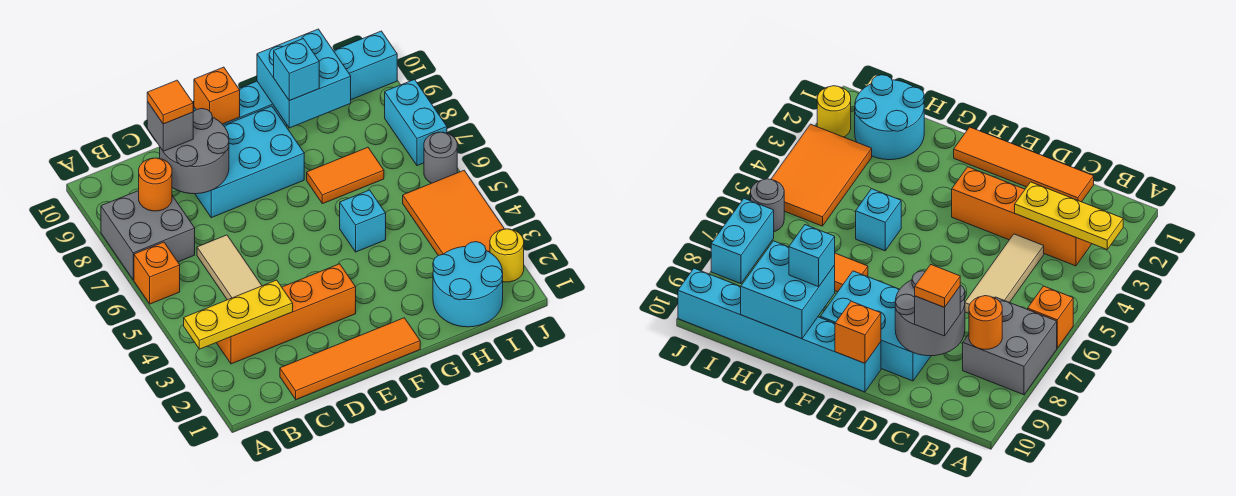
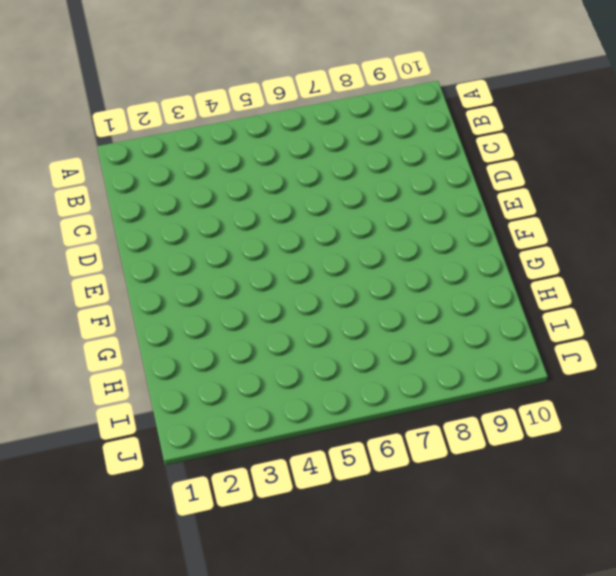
none -> orange brick A6 level 1
none -> grey brick A7:B8 level 1
none -> orange brick B3:E3 level 1

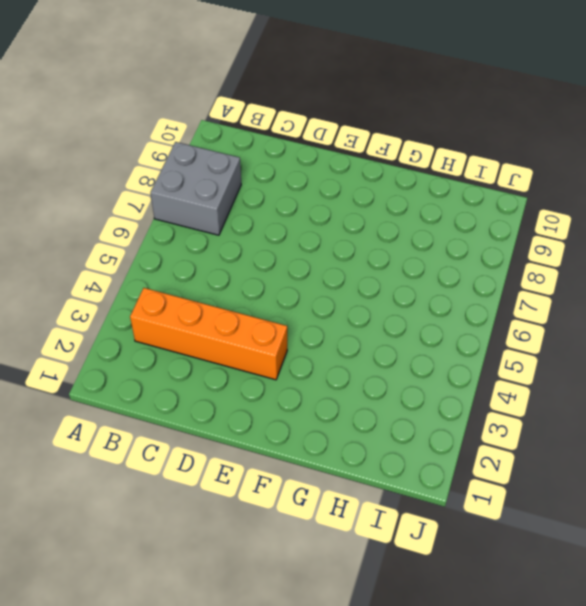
none -> orange brick A6 level 1
none -> orange tile C1:F1 level 1
none -> tan tile C4:C6 level 1

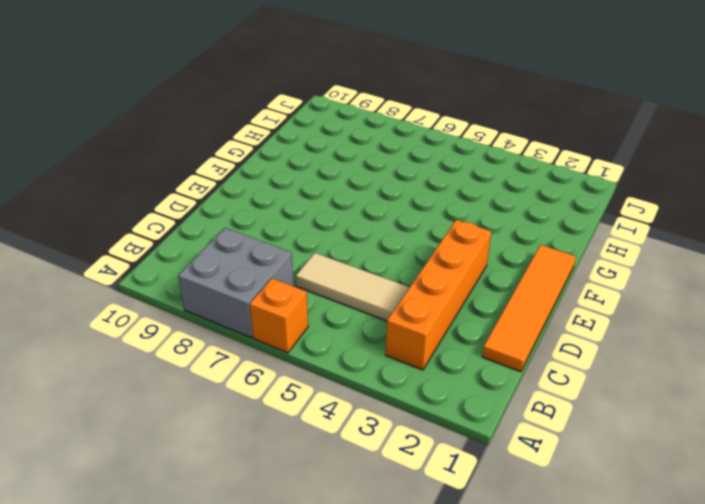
none -> cyan brick D8:F9 level 1
none -> cyan brick E10:J10 level 1
none -> cyan brick G5 level 1

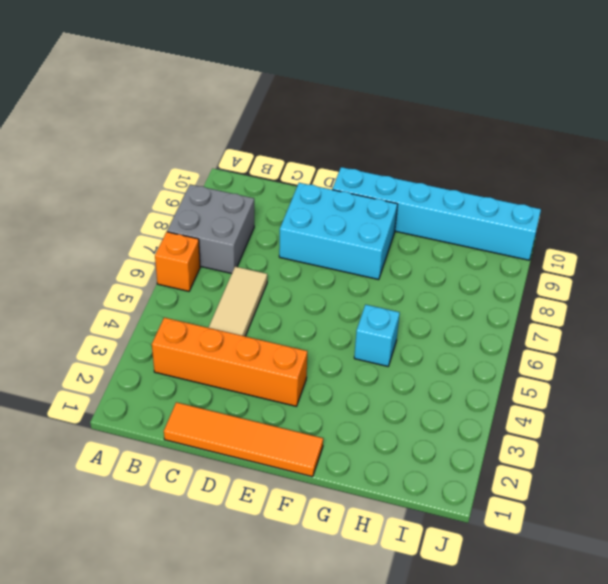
none -> orange tile G7:H7 level 1
none -> cyan round brick H1:I2 level 1
none -> orange tile I3:J5 level 1

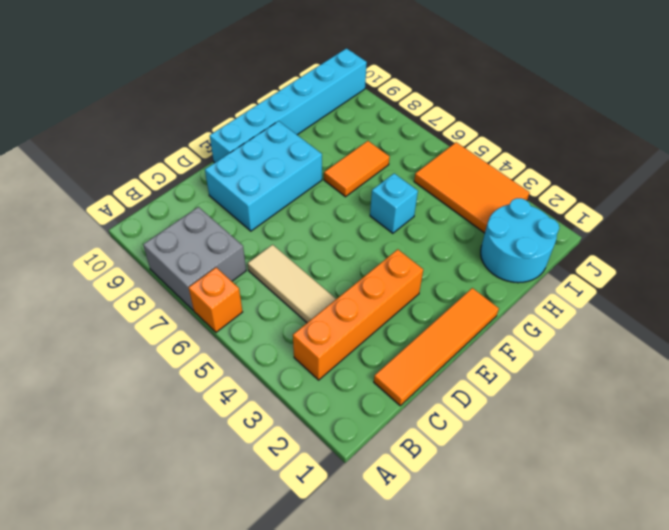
none -> yellow round brick J2 level 1
none -> grey round brick J6 level 1
none -> cyan brick J7:J8 level 1

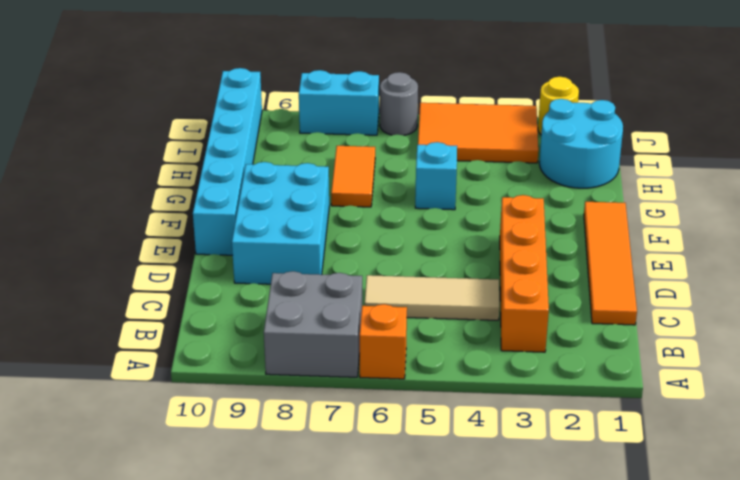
none -> yellow plate A3:C3 level 2
none -> orange round brick B8 level 2
none -> grey round brick C8:D9 level 2

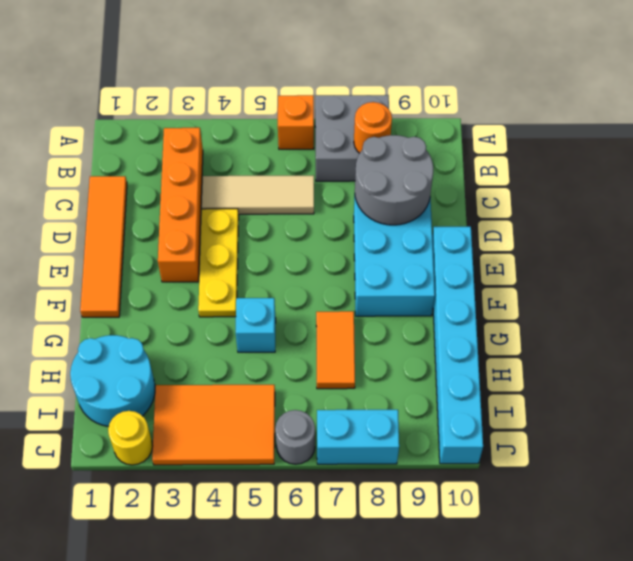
yellow plate D4:F4 level 1 -> yellow plate A3:C3 level 2
none -> orange brick E10 level 2
none -> cyan brick G9:H10 level 2
none -> grey brick C9 level 3

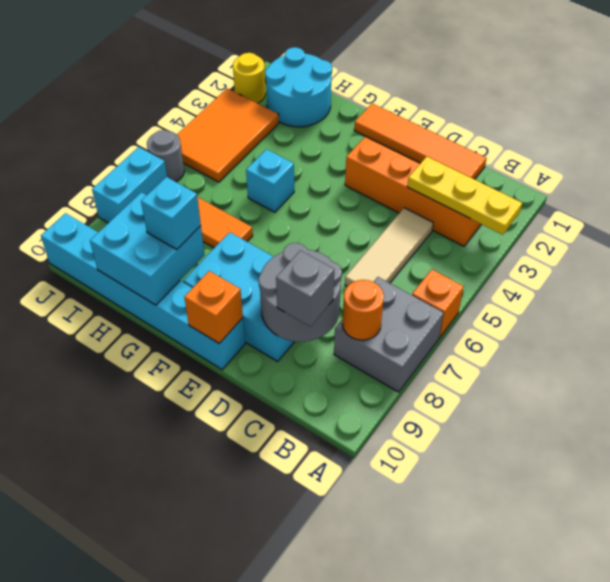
none -> orange tile C9 level 4

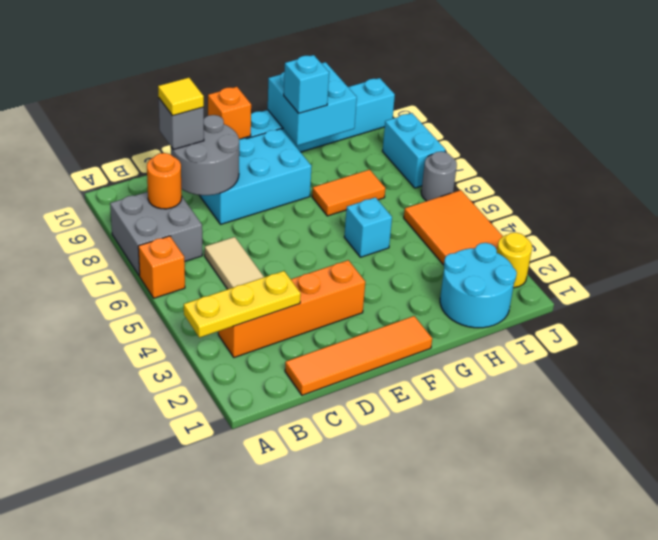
yellow tile C9 level 4 -> orange tile C9 level 4

